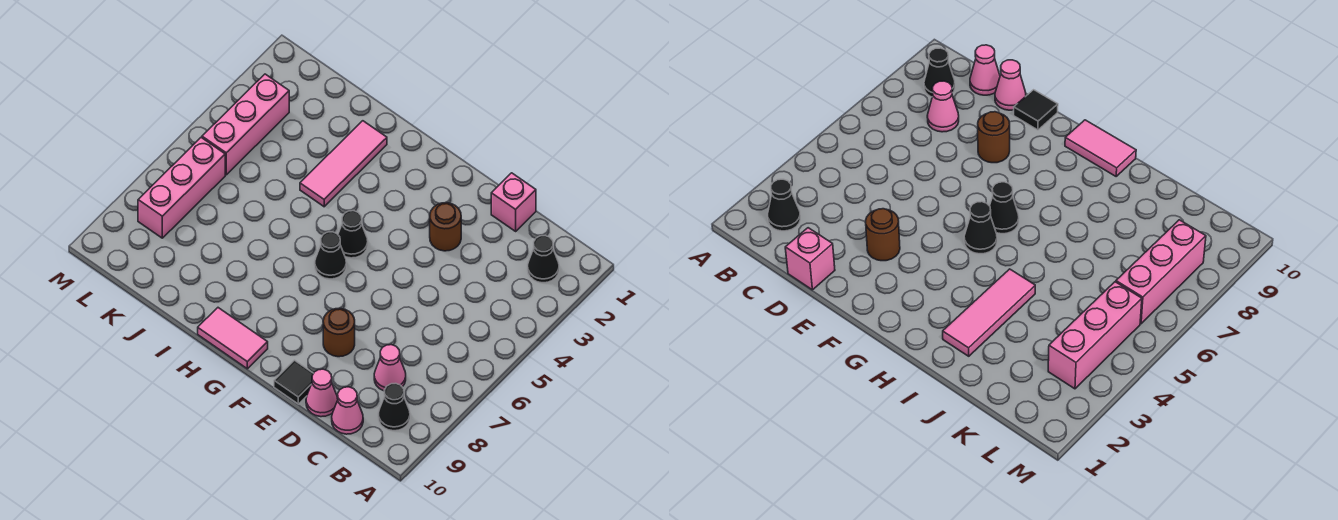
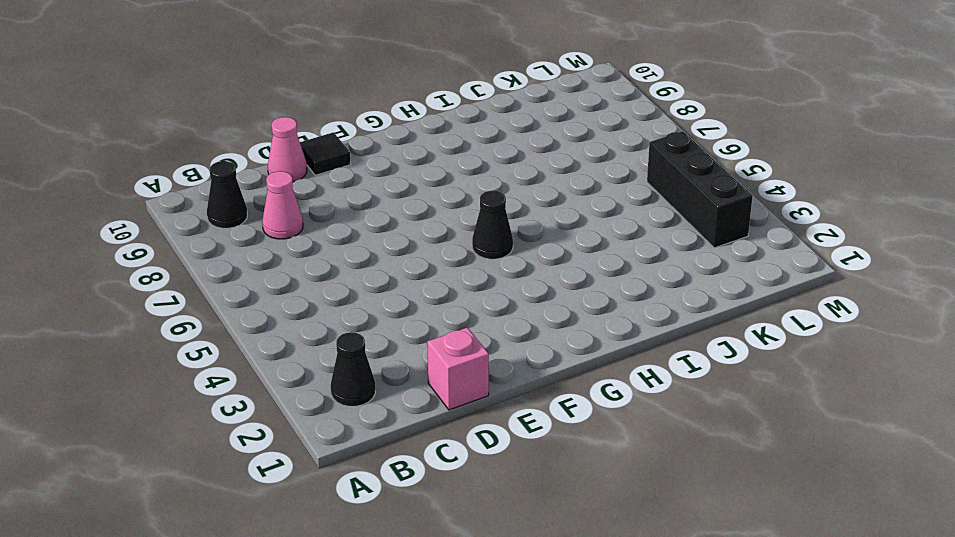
black brick L3:L5 level 1 -> pink brick L3:L5 level 1
none -> pink cone C10 level 1
none -> brown round brick E3 level 1
none -> brown round brick E8 level 1

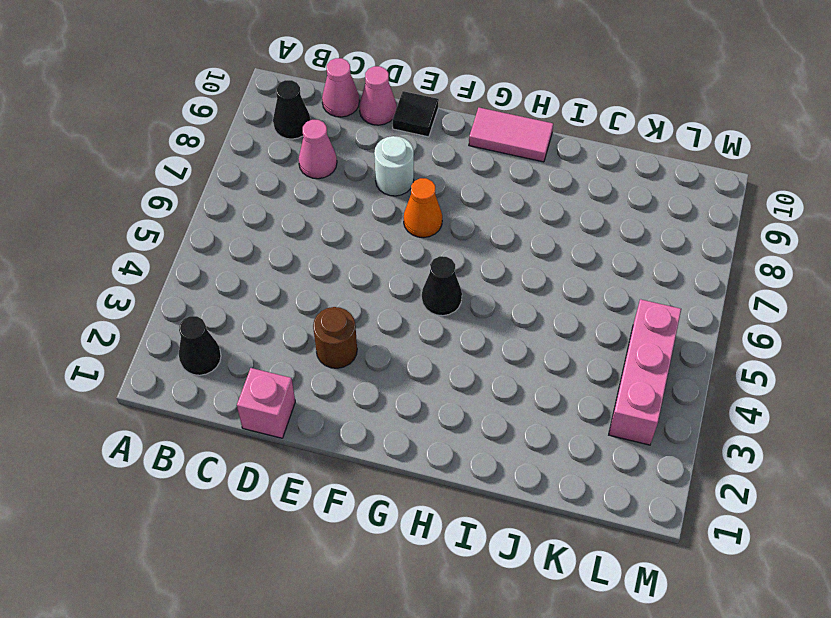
white round brick E8 level 1 -> brown round brick E8 level 1
orange cone F7 level 1 -> none
none -> black cone G6 level 1
none -> pink tile I2:I4 level 1
none -> pink brick L6:L8 level 1

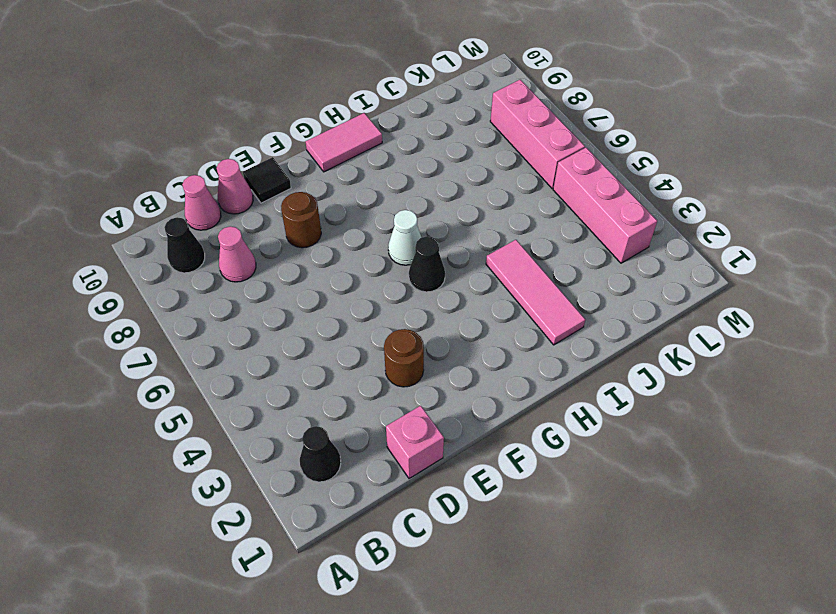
white cone G6 level 1 -> black cone G6 level 1

